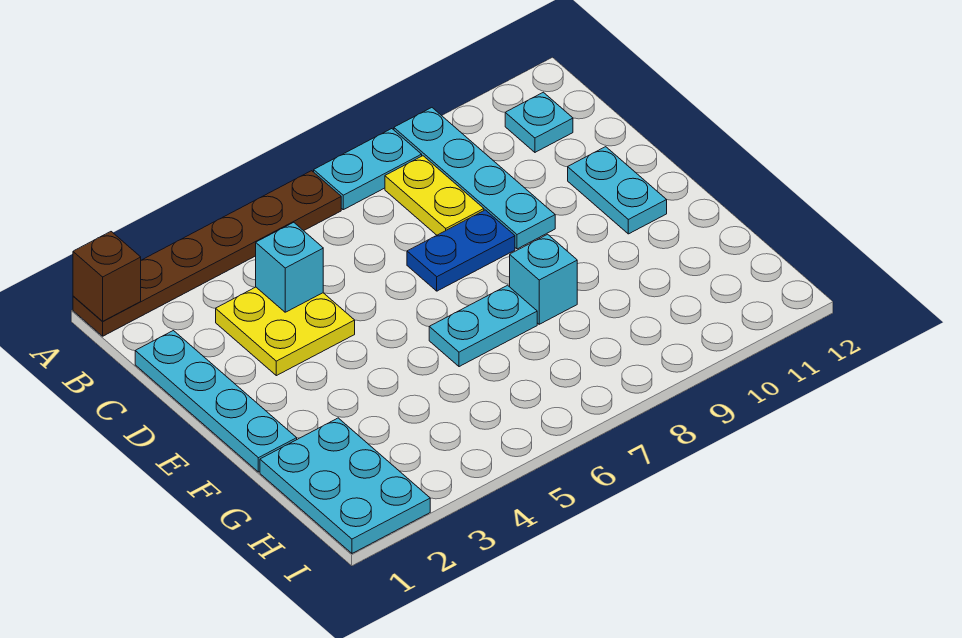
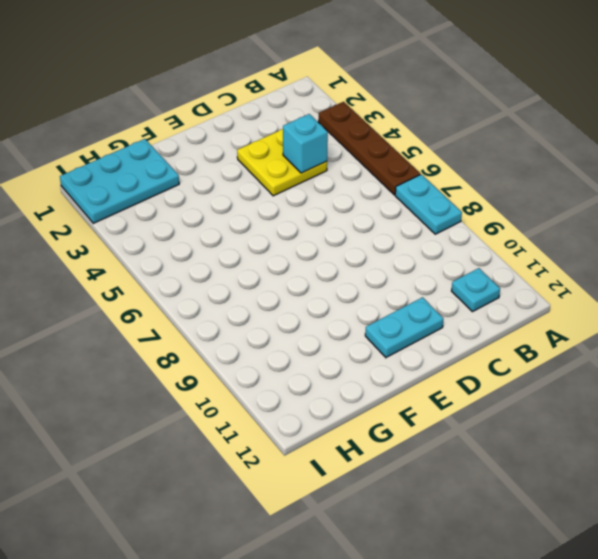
brown plate A3:A6 level 1 -> brown plate A1:A6 level 1
none -> cyan plate A9:D9 level 1
none -> yellow plate B8:C8 level 1
none -> cyan plate C1:F1 level 1

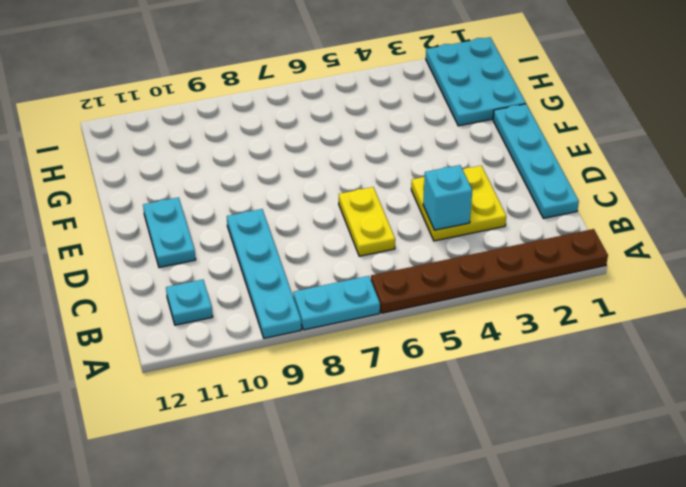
yellow plate C6:D6 level 1 -> yellow plate B8:C8 level 1
none -> blue plate D7:D8 level 1
none -> cyan plate F6:F7 level 1
none -> cyan brick F8 level 1

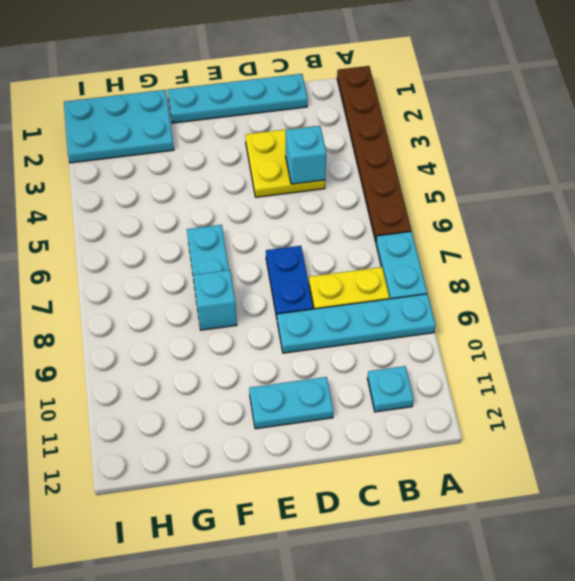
none -> brown brick A1 level 2

